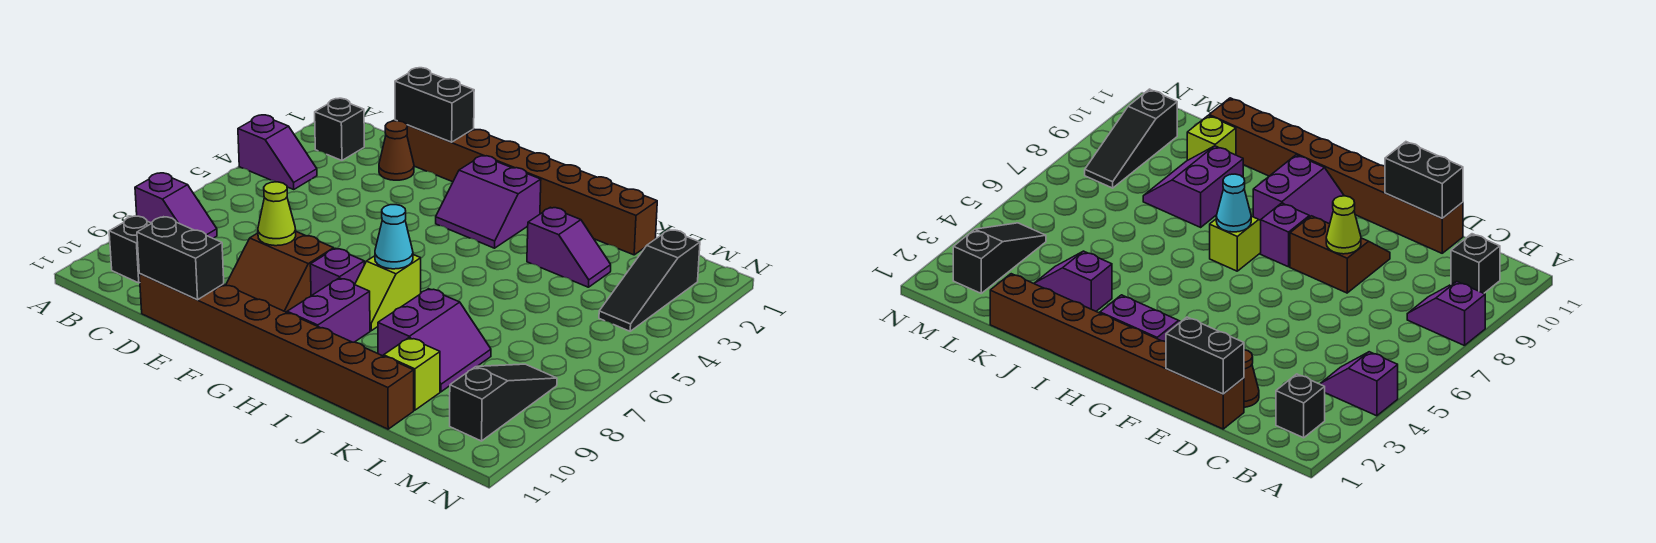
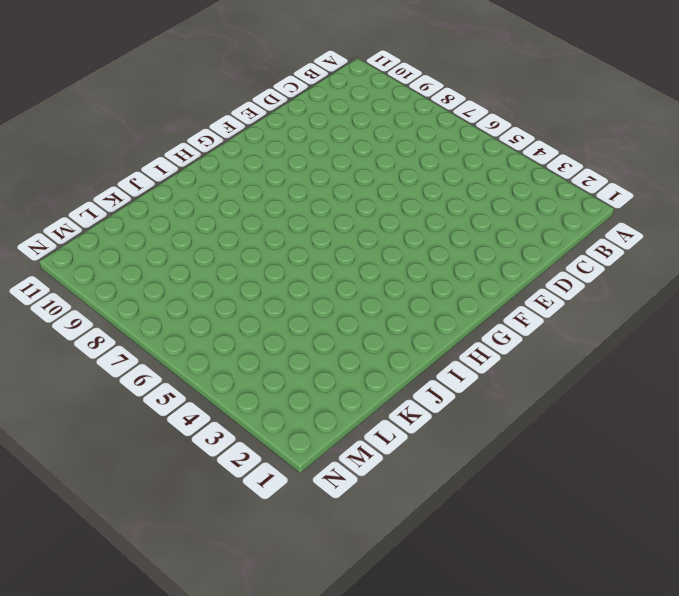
none -> purple slope A4:B4 level 1 top A
none -> purple slope A8:B8 level 1 top A
none -> black brick B2 level 1

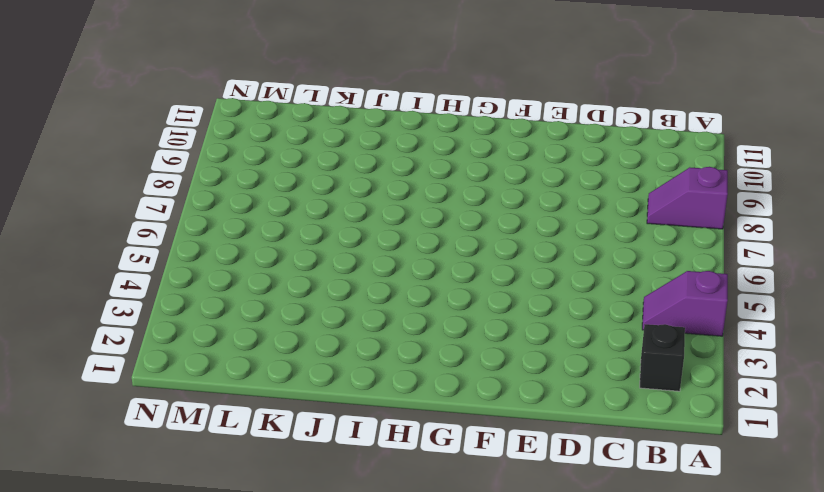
none -> black brick B10 level 1
none -> brown brick D1:K1 level 1
none -> brown cone D2 level 1

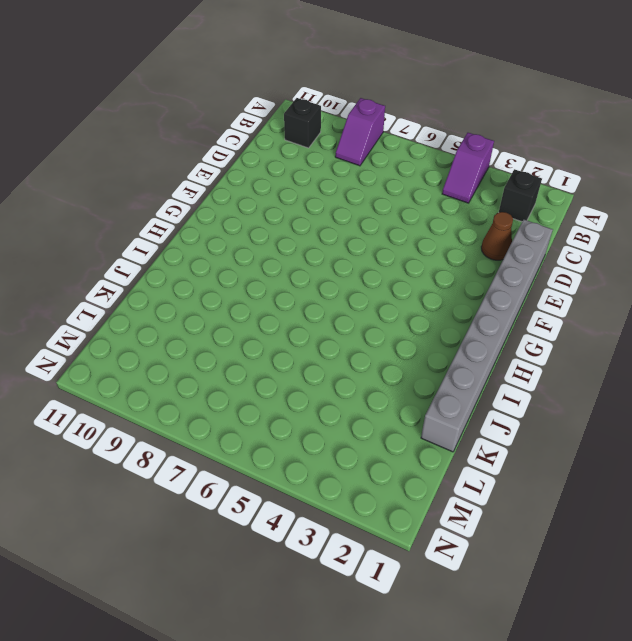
grey brick D1:K1 level 1 -> brown brick D1:K1 level 1
none -> brown brick D11:K11 level 1
none -> brown slope E8:F9 level 1 top 8
none -> purple slope G2:H3 level 1 top 2

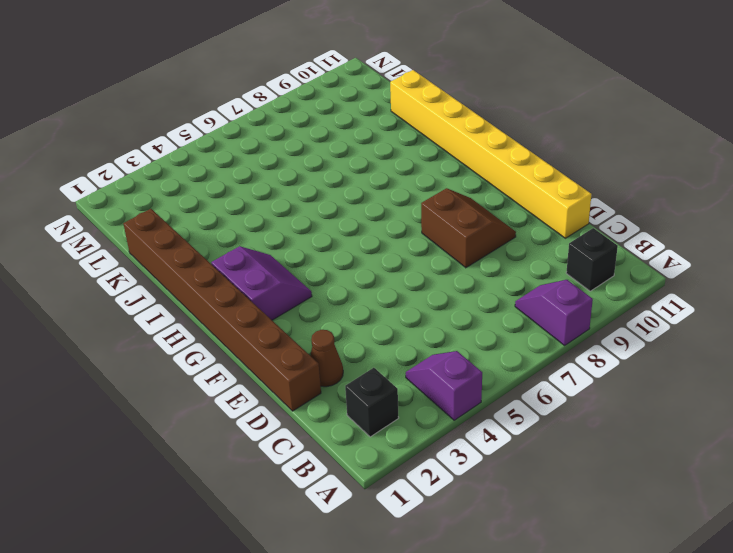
yellow brick D11:K11 level 1 -> brown brick D11:K11 level 1
none -> purple brick G8 level 1
none -> purple slope G9:H10 level 1 top H
none -> lime slope H7:H8 level 1 top 7

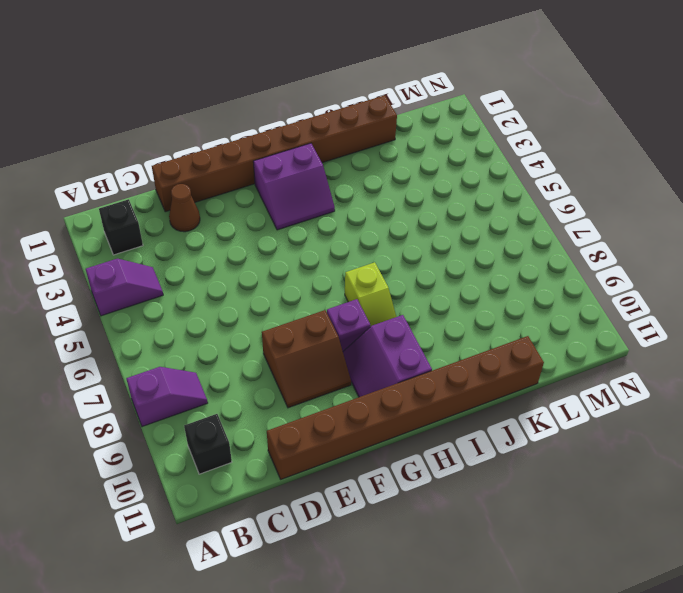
none -> purple slope J3:K3 level 1 top J
none -> purple slope J8:K9 level 1 top J
none -> lime brick K10 level 1

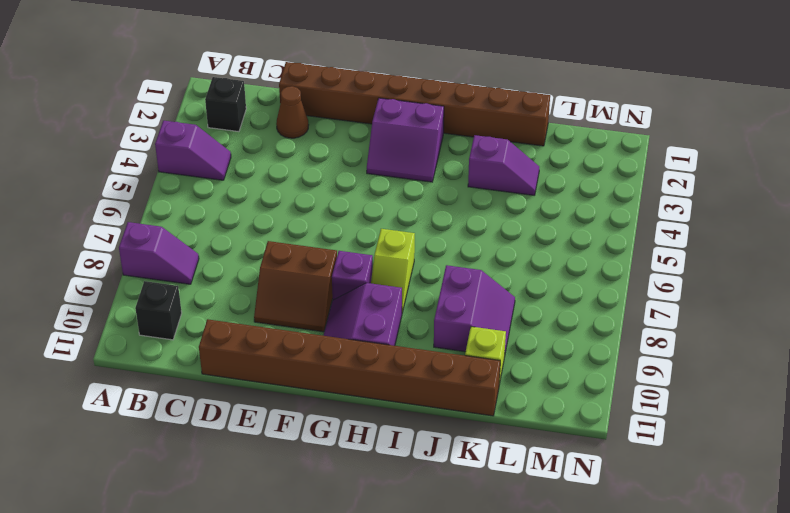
none -> black slope M2:M4 level 1 top 2
none -> black slope M8:M10 level 1 top 10
none -> black brick D1:E1 level 2

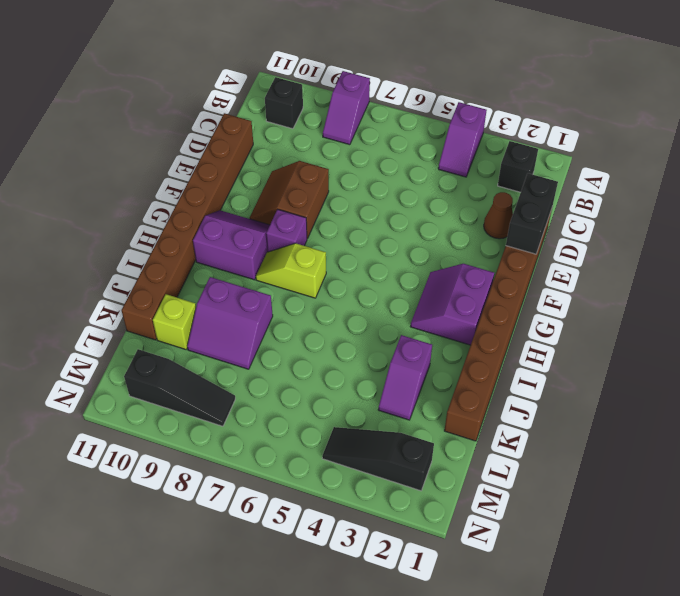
none -> black brick D11:E11 level 2
none -> lime cone E8 level 2
none -> cyan cone H7 level 2

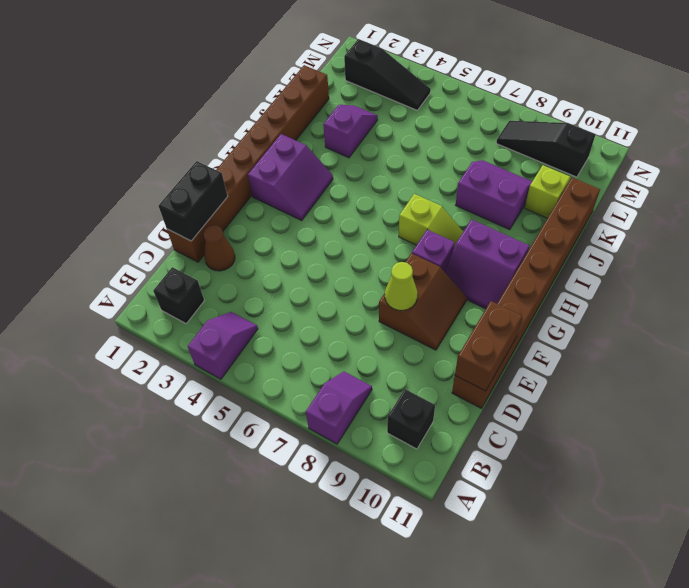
brown brick D11:E11 level 2 -> black brick D11:E11 level 2
none -> cyan cone H7 level 2

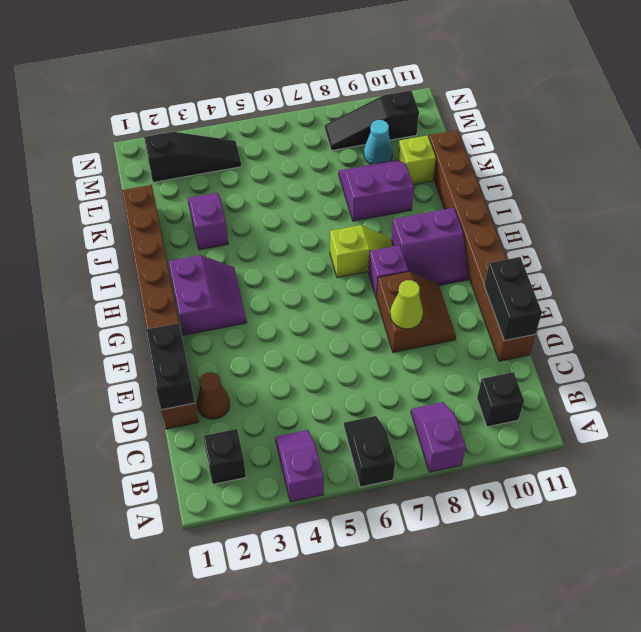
black slope A6:B6 level 1 top A -> none
cyan cone L9 level 1 -> cyan cone H7 level 2

